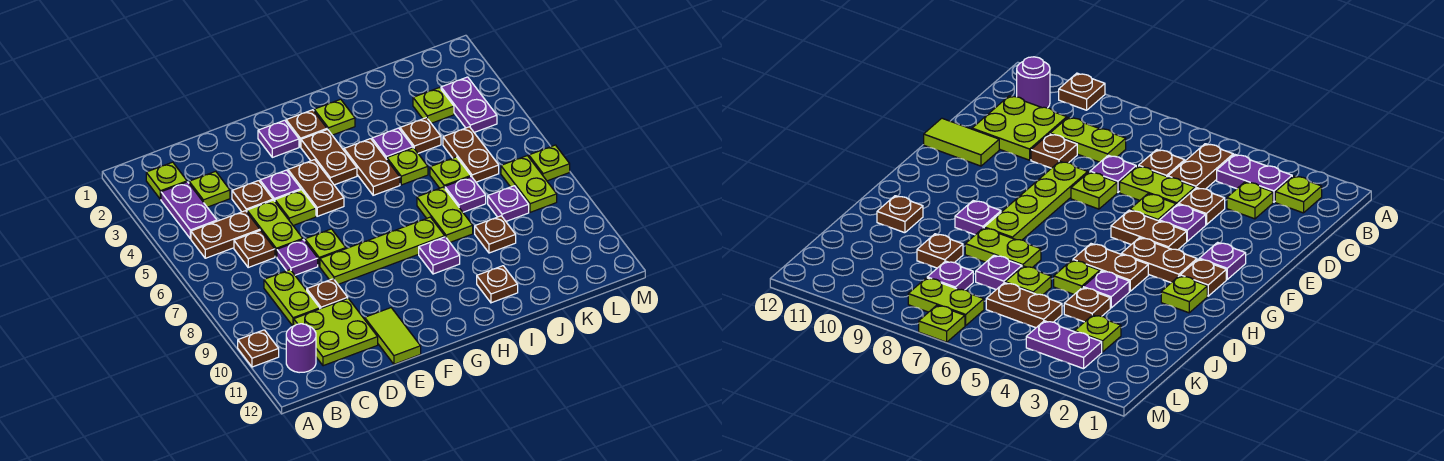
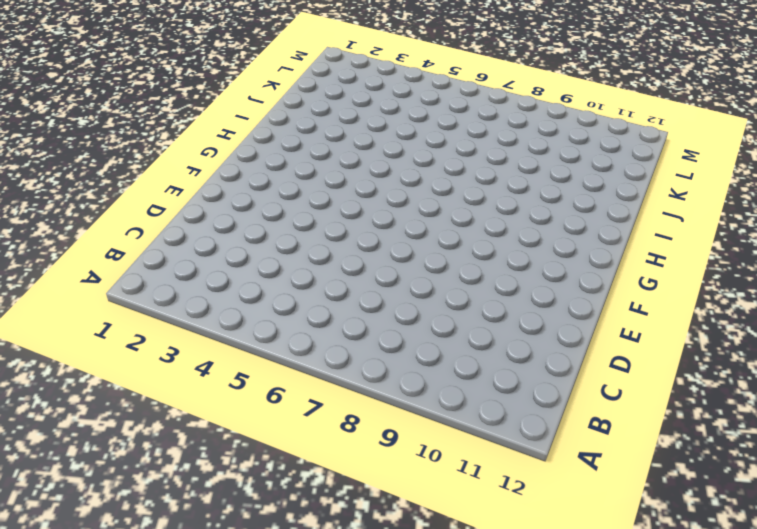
none -> brown plate A10 level 1
none -> lime plate B2 level 1
none -> purple plate B3:B4 level 1
none -> brown plate B5:C5 level 1

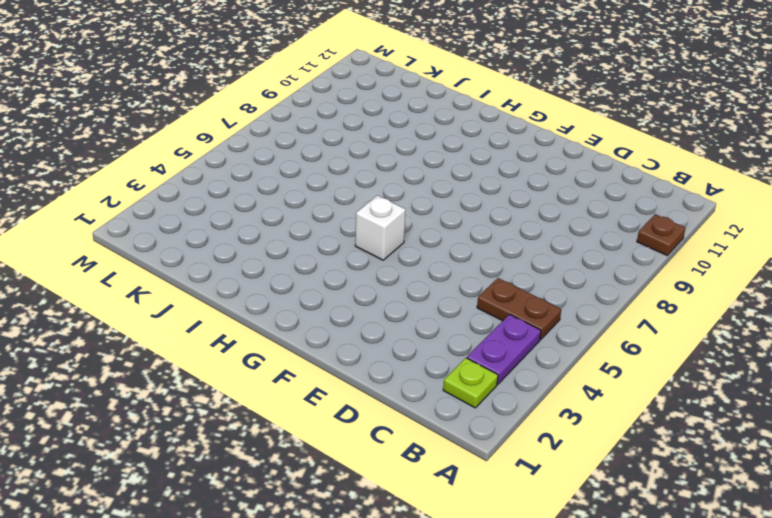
white brick G5 level 1 -> none
none -> purple round brick B11 level 1
none -> lime plate C3 level 1
none -> brown plate C6 level 1
none -> lime plate C8:C9 level 1

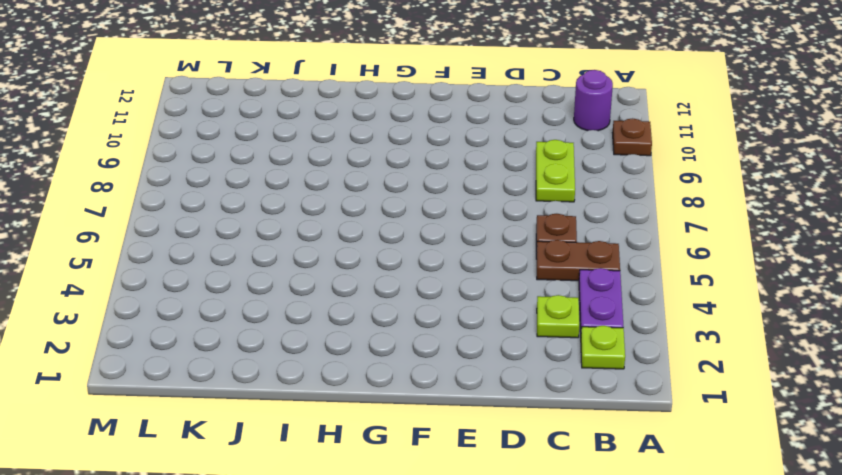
none -> lime plate C10:D11 level 1
none -> brown plate D4 level 1
none -> lime plate D5:D6 level 1
none -> purple plate D7 level 1

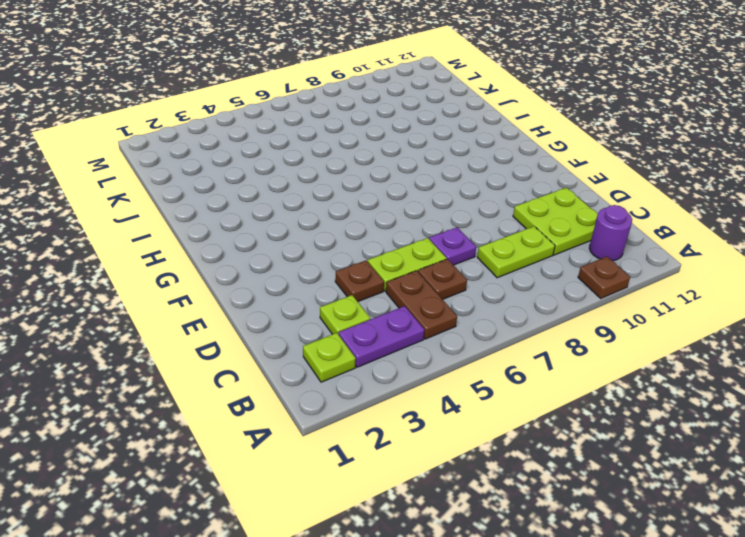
none -> brown plate D9 level 1
none -> purple plate E4 level 1
none -> lime plate E5 level 1
none -> lime plate E7 level 1

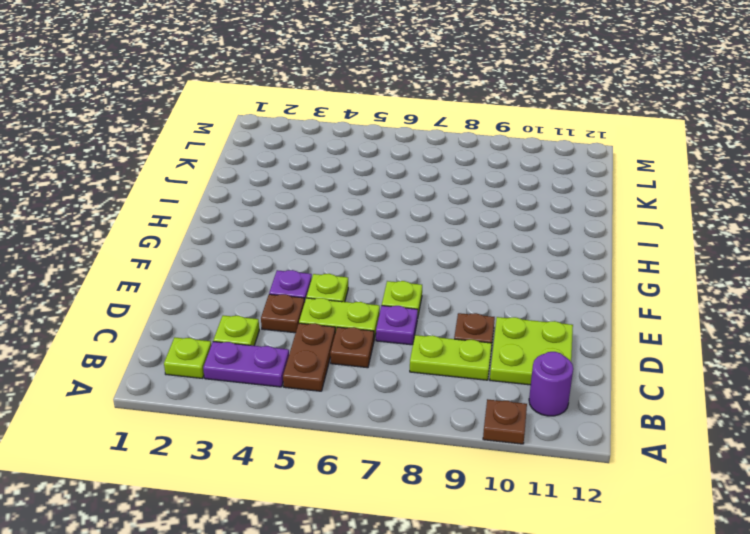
none -> lime plate E8:H8 level 1
none -> lime tile E11:E12 level 1
none -> purple plate F2 level 1
none -> brown plate F4:F5 level 1

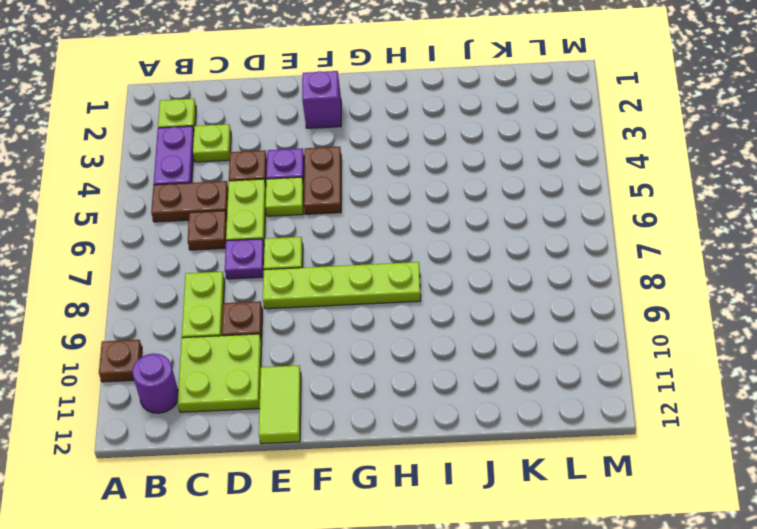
purple brick F2 level 1 -> purple plate F2 level 1
none -> brown plate G2 level 1
none -> brown plate G3:G4 level 1
none -> lime plate H2 level 1
none -> brown plate H4:H5 level 1

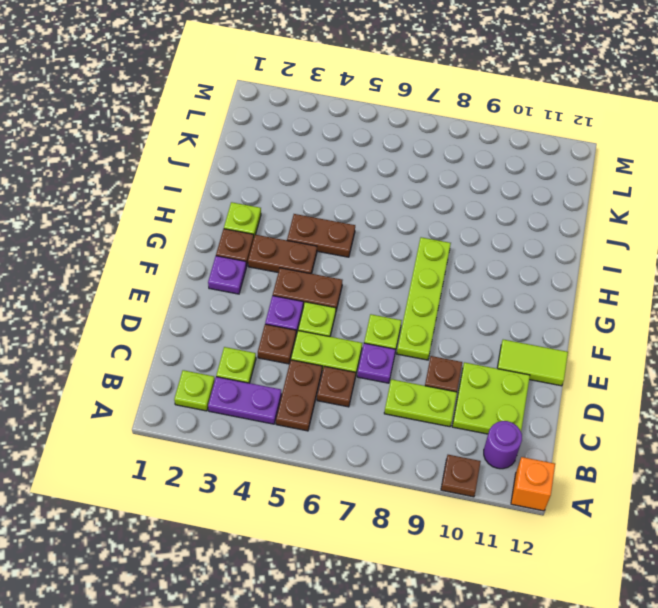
orange brick A12 level 1 -> none
none -> purple plate H9 level 1
none -> purple plate I4 level 1
none -> lime plate I5 level 1
none -> lime plate I7:I8 level 1

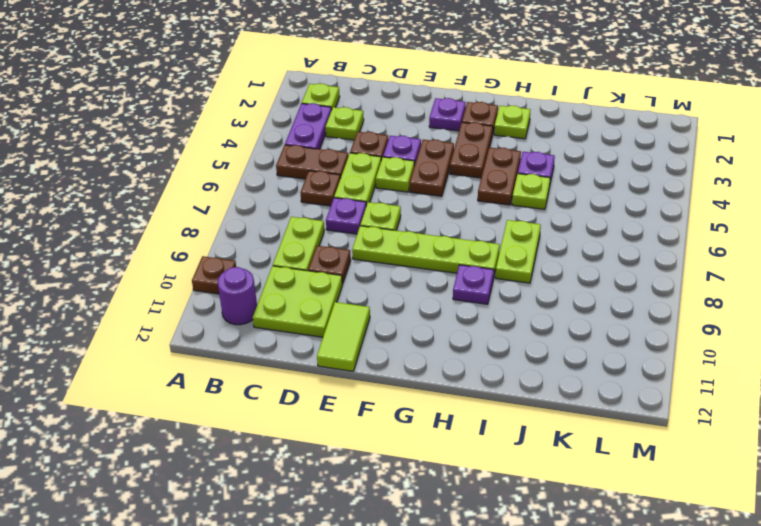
none -> brown plate I11 level 1
none -> brown plate J4 level 1
none -> lime plate J6 level 1
none -> purple plate J7 level 1

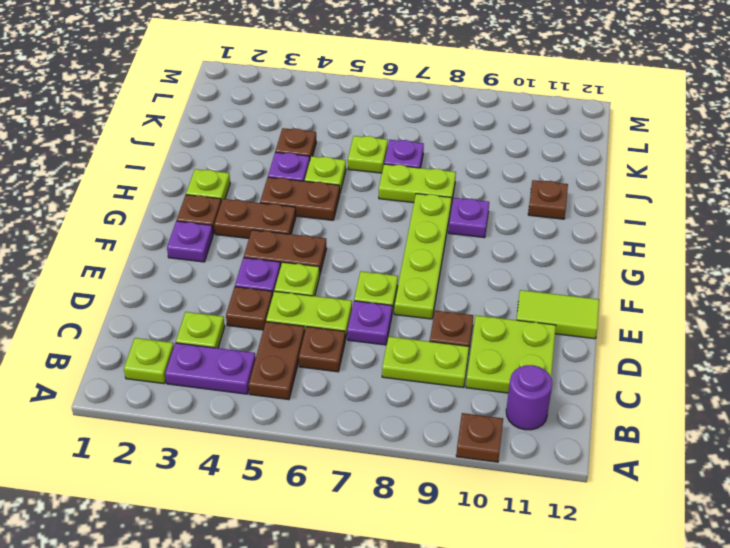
none -> brown plate J9 level 1
none -> lime plate K3 level 1
none -> brown plate K5:K6 level 1
none -> purple plate K8 level 1

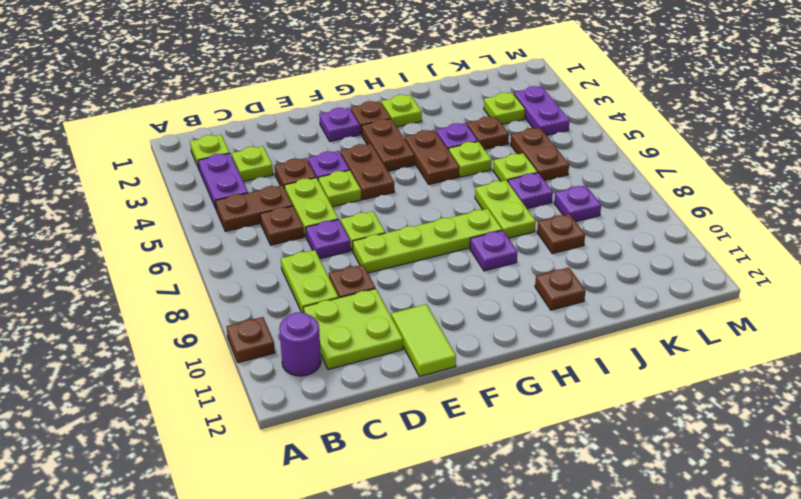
none -> lime plate L7:L8 level 1
none -> lime plate M7 level 1

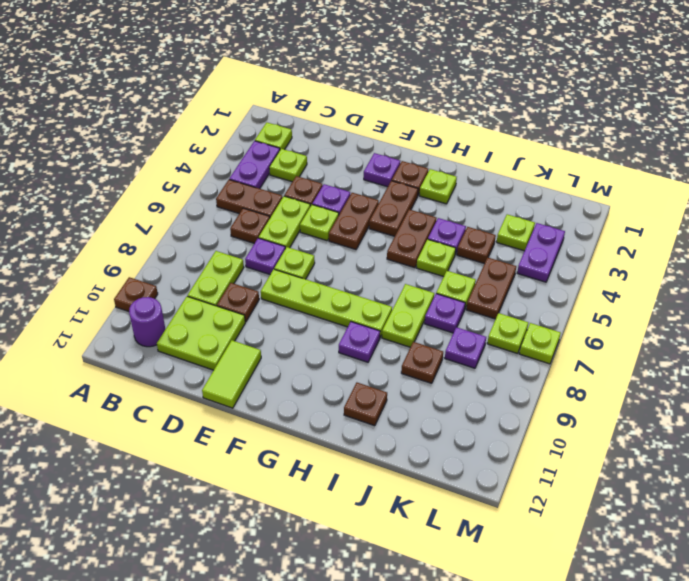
lime plate L7 level 1 -> lime plate L7:L8 level 1

